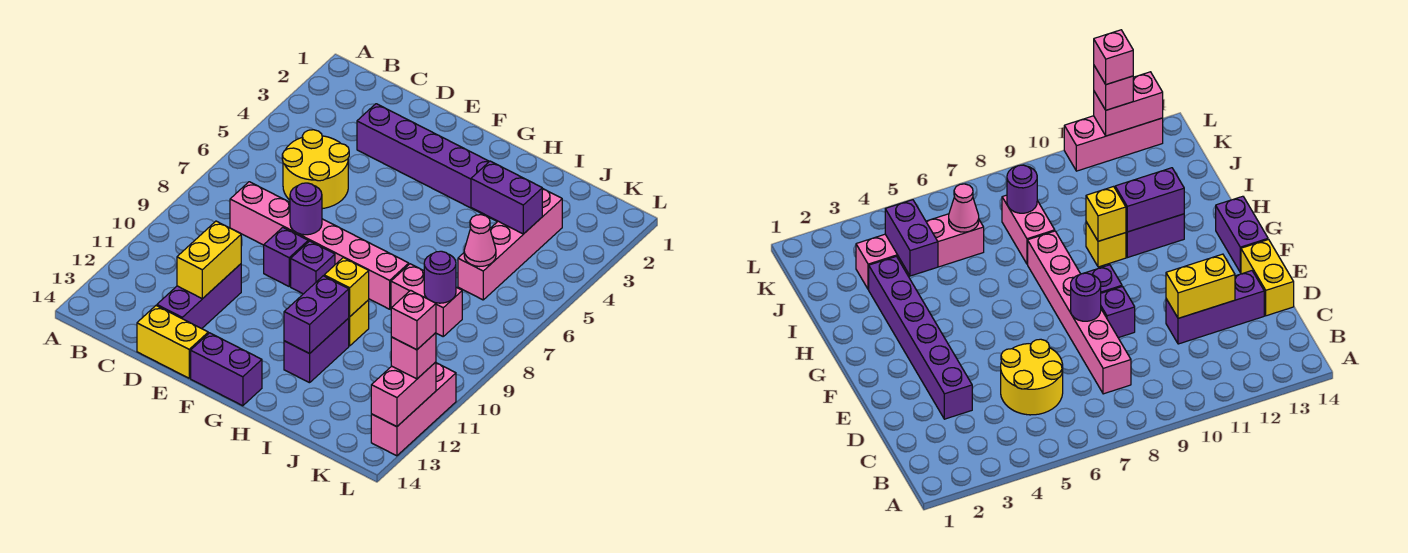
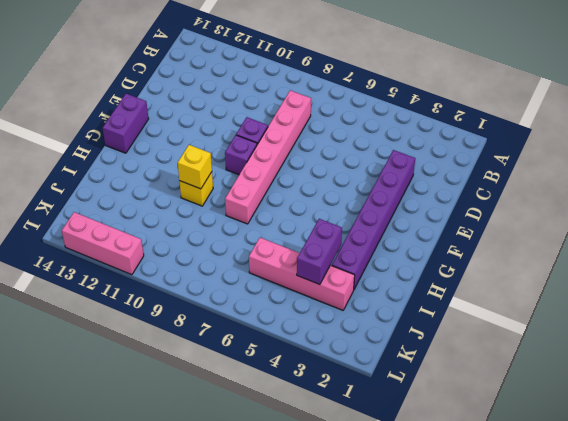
none -> yellow round brick C5:D6 level 1
none -> purple brick D11:D13 level 1
none -> yellow brick D14:E14 level 1

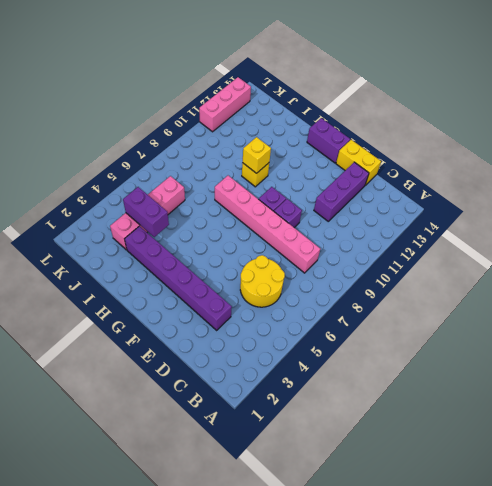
none -> purple brick H11:H12 level 1
none -> pink brick I8:J8 level 1
none -> yellow brick D11:D12 level 2

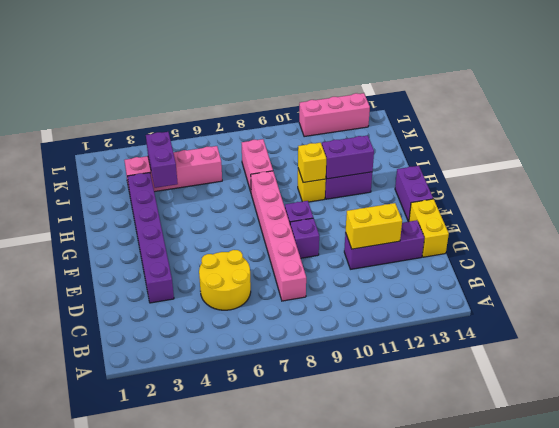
none -> purple round brick E8 level 2
none -> pink cone J6 level 2
none -> purple round brick J8 level 2

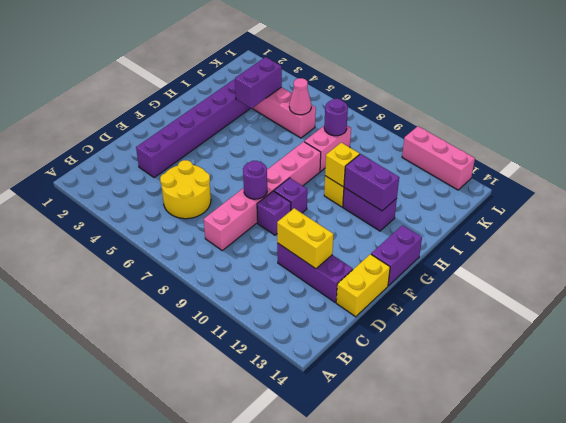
none -> pink brick L12:L13 level 2
none -> pink brick L12 level 3
none -> pink brick L12 level 4

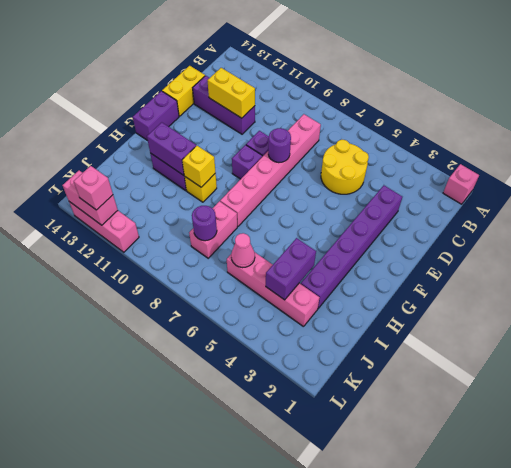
pink brick A1 level 1 -> pink brick L12 level 4

